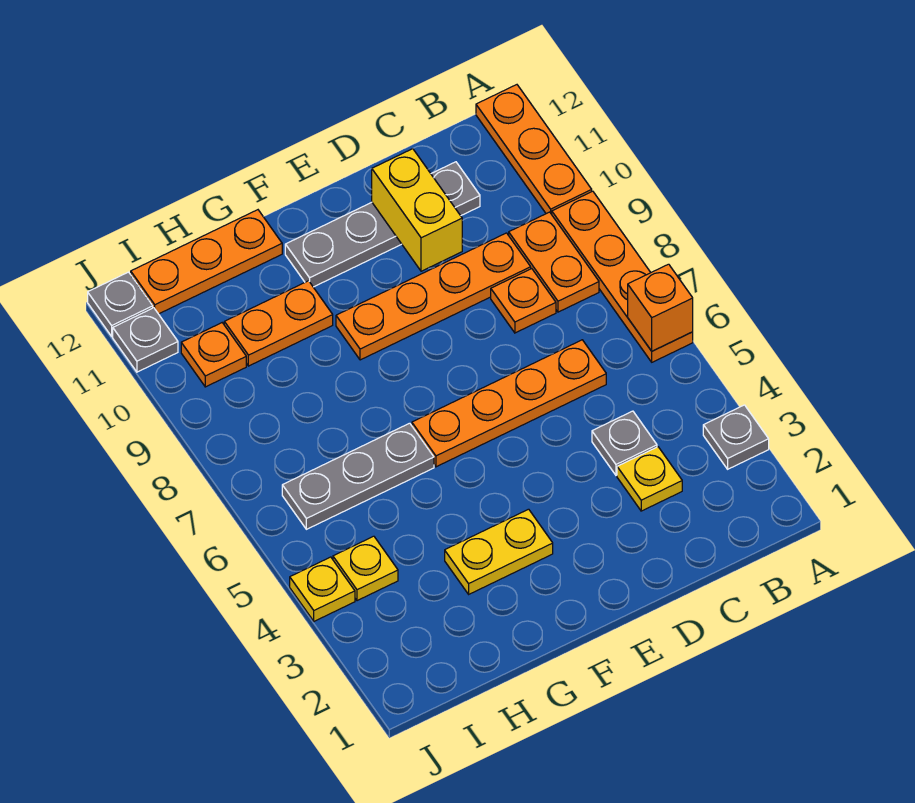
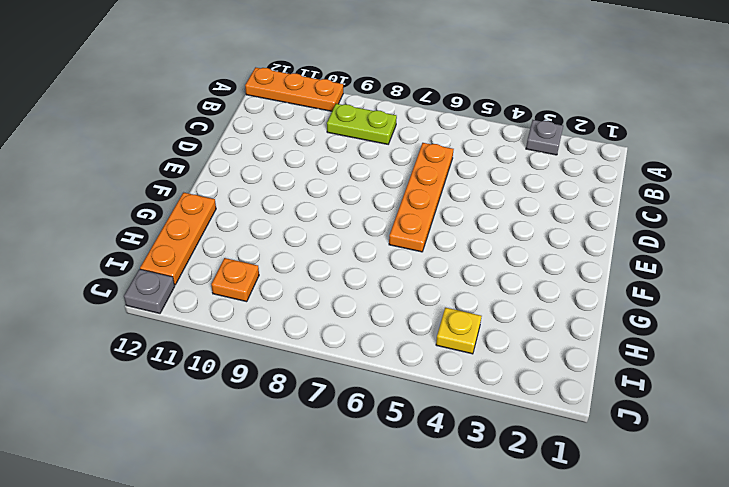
lime plate B8:B9 level 1 -> orange plate B8:B9 level 1
none -> orange plate A6:A9 level 1
none -> yellow plate C3 level 1
none -> grey plate C4 level 1

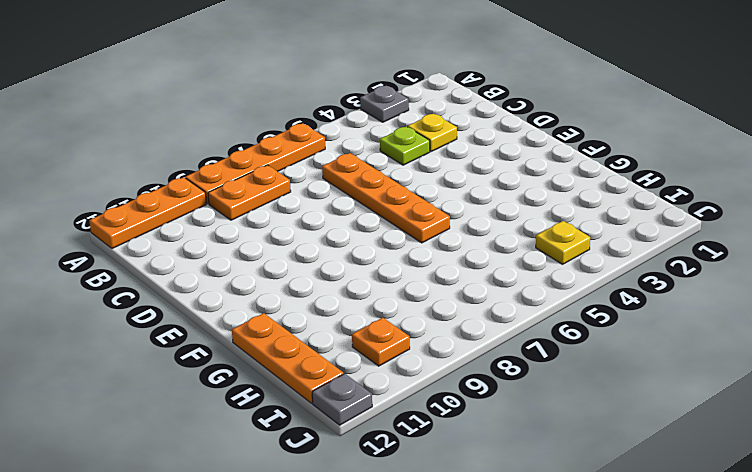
lime plate C4 level 1 -> grey plate C4 level 1
none -> orange plate C8 level 1
none -> orange plate C9:F9 level 1
none -> grey plate C11:F11 level 1

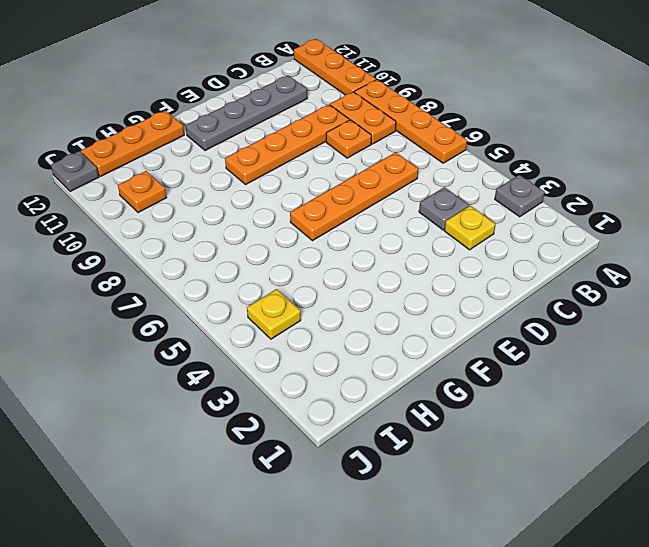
none -> yellow plate F3:G3 level 1
none -> grey plate G6:I6 level 1
none -> orange plate G10:H10 level 1

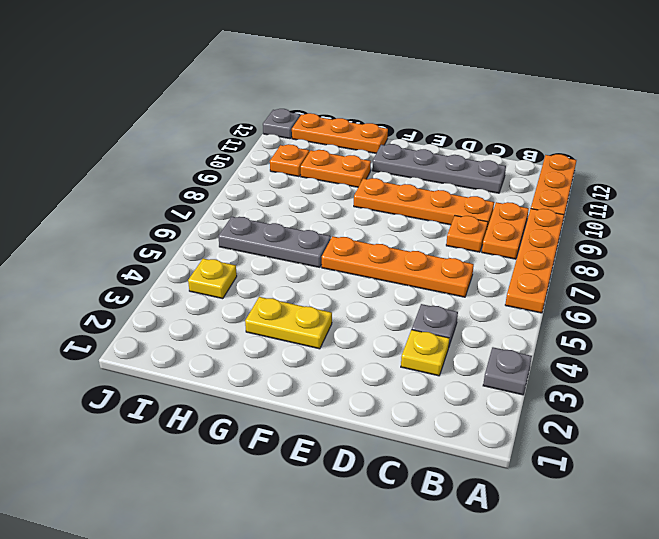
none -> yellow plate J4 level 1
none -> grey plate J11 level 1
none -> orange brick A6 level 2

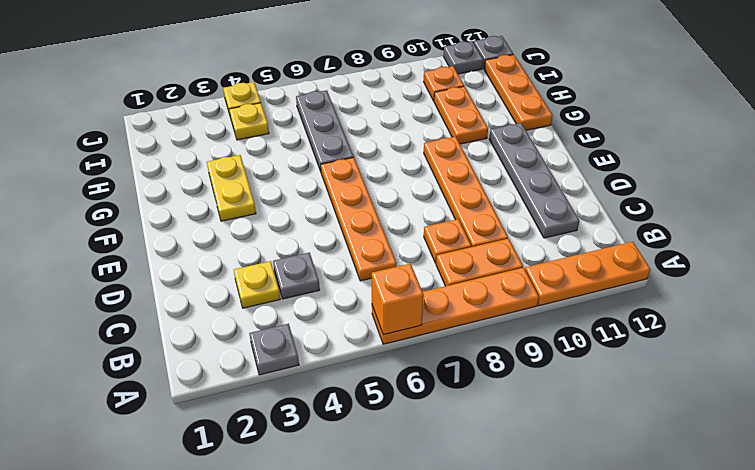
none -> yellow brick D10:D11 level 2

